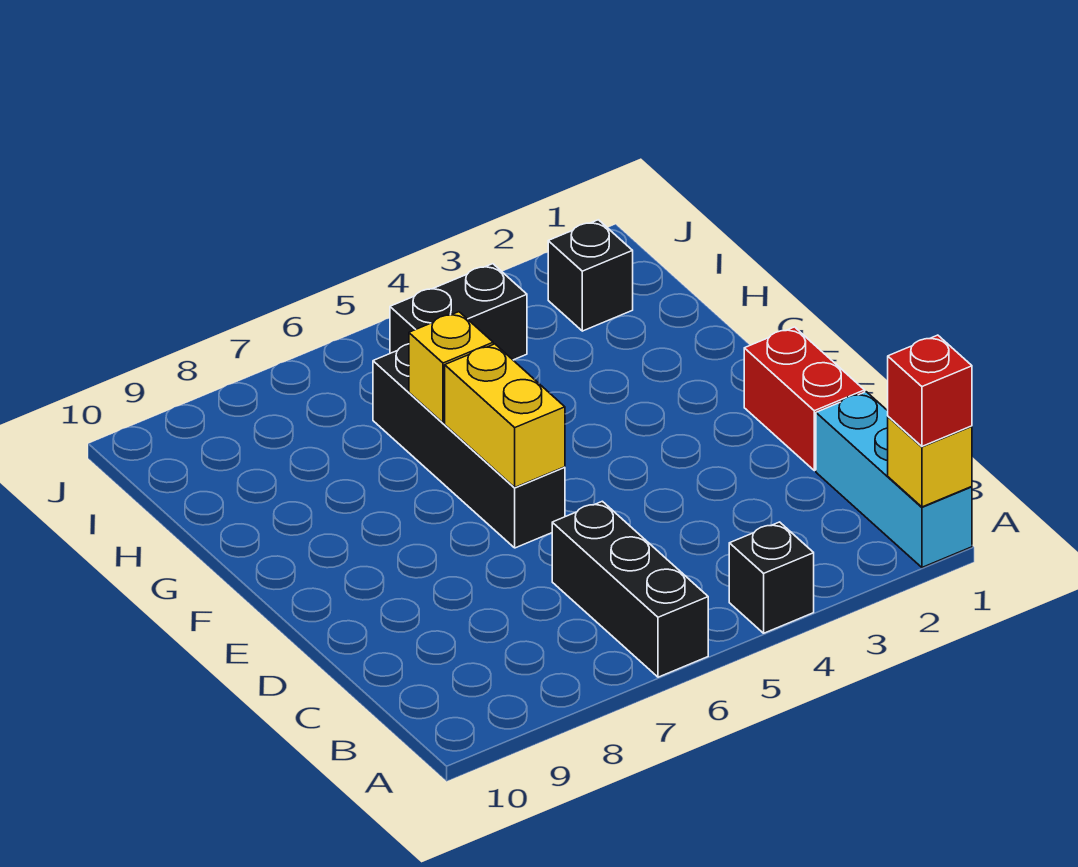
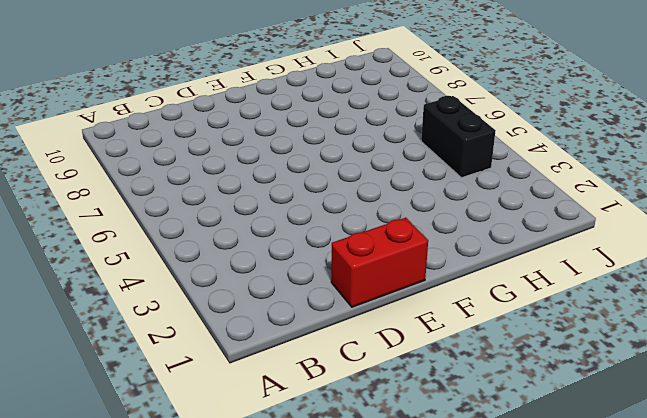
none -> cyan brick A1:C1 level 1
none -> black brick A4 level 1

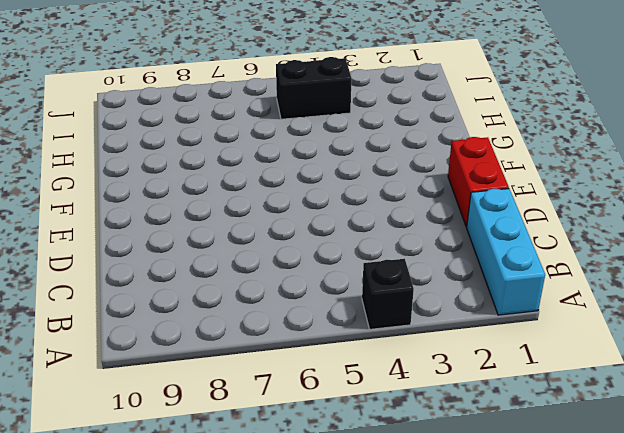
none -> black brick A6:C6 level 1
none -> black brick E6:H6 level 1

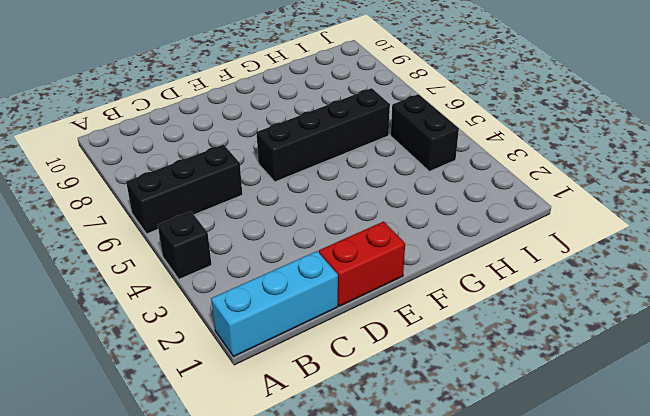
none -> black brick I2 level 1
none -> yellow brick A1 level 2

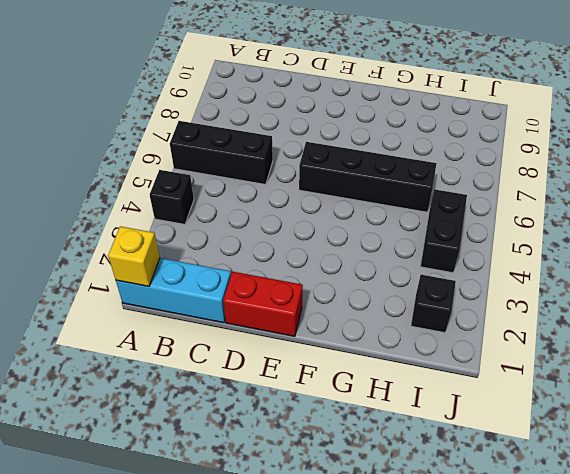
none -> yellow brick E6:F6 level 2
none -> yellow brick G6 level 2

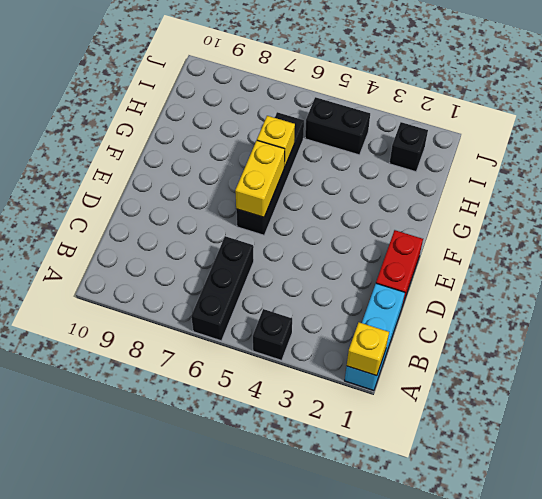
none -> red brick A1 level 3

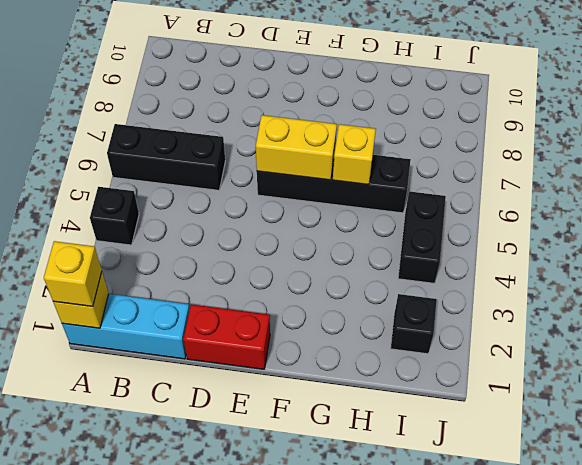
yellow brick A1 level 3 -> red brick A1 level 3

